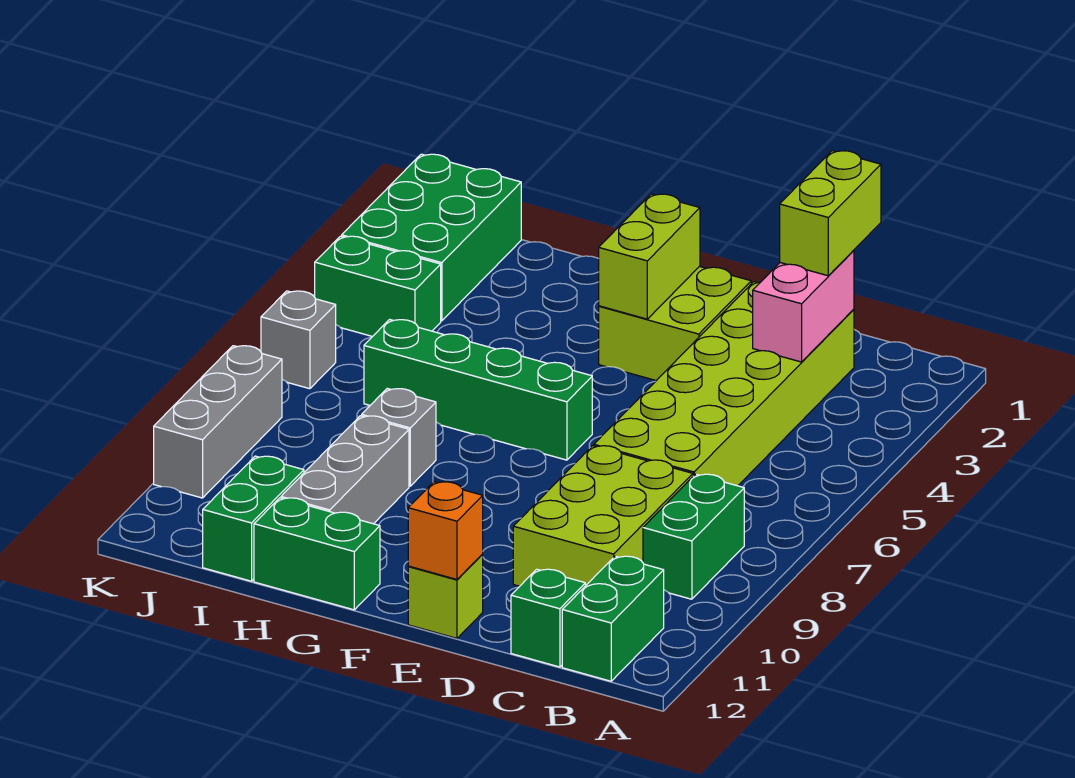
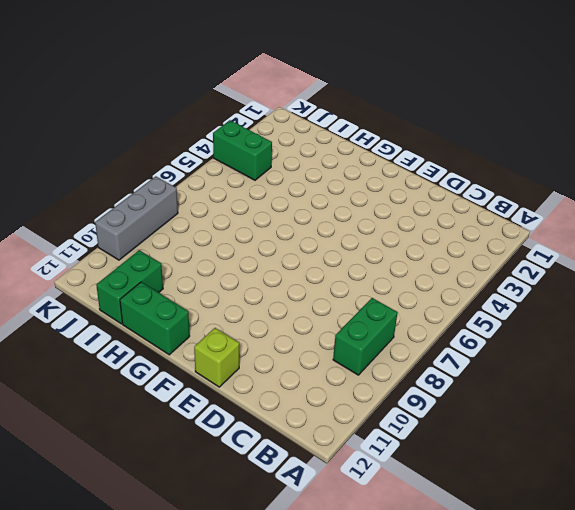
none -> green brick B11:B12 level 1
none -> lime brick C2:D7 level 1
none -> lime brick C8:D10 level 1

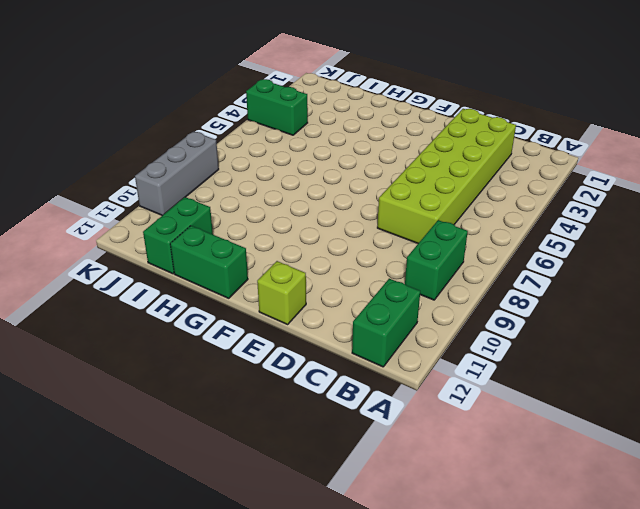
none -> lime brick C8:D10 level 1
none -> green brick C12 level 1
none -> lime brick E2:F3 level 1

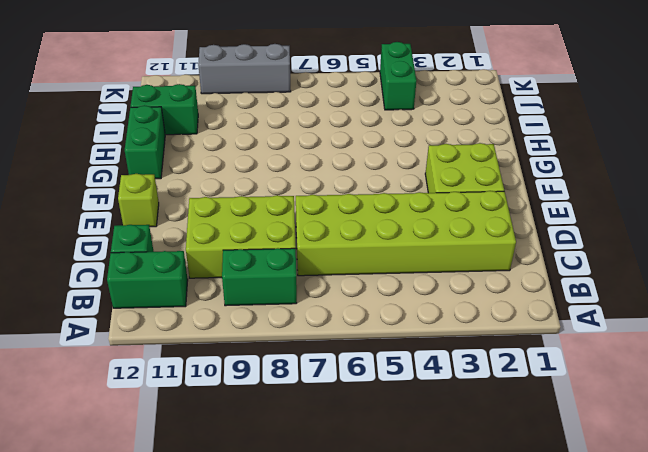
none -> green brick F6:I6 level 1
none -> grey brick H8 level 1
none -> grey brick H9:H11 level 1

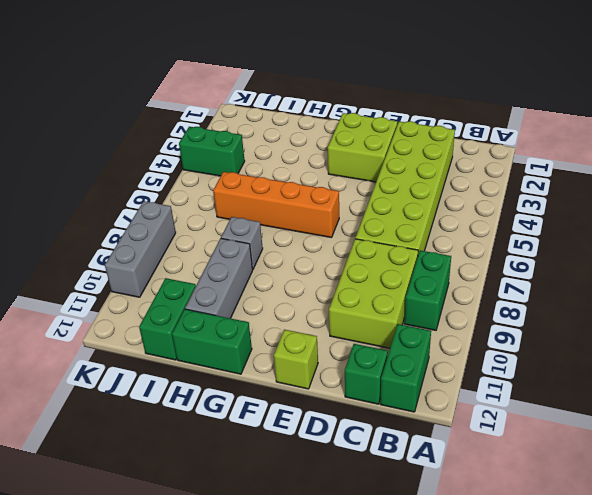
orange brick F6:I6 level 1 -> green brick F6:I6 level 1
none -> green brick J1:K3 level 1
none -> grey brick K6 level 1
none -> pink brick C2:C3 level 2

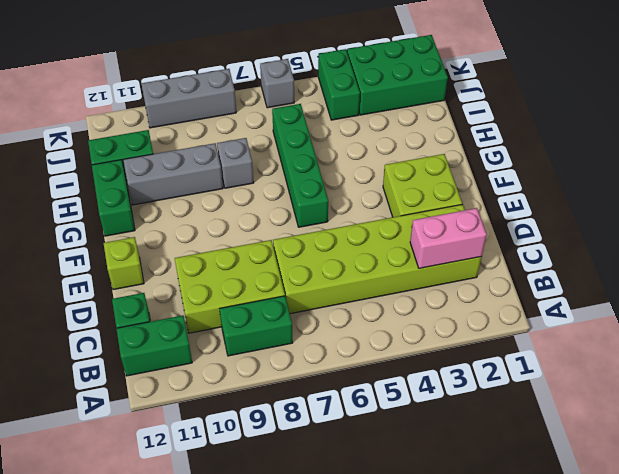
none -> orange brick E12 level 2
none -> lime brick F2:F3 level 2
none -> lime brick C1:C2 level 3

